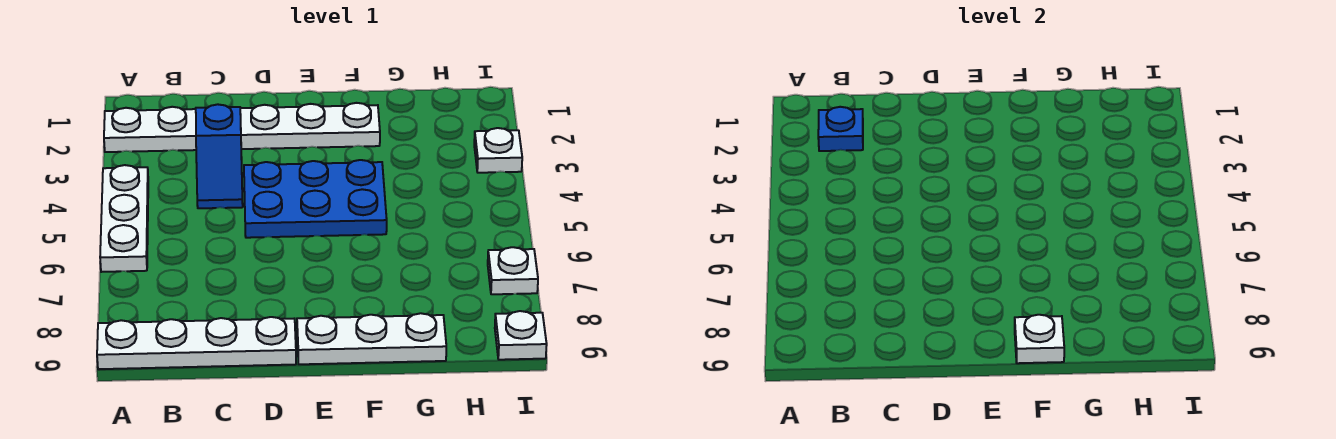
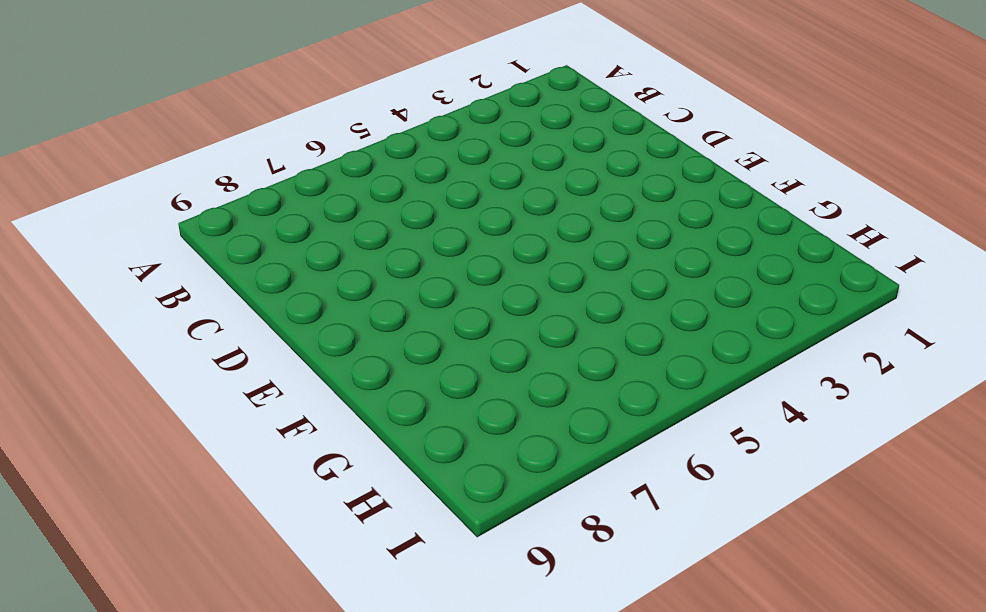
none -> white plate A2:F2 level 1
none -> white plate A4:A6 level 1

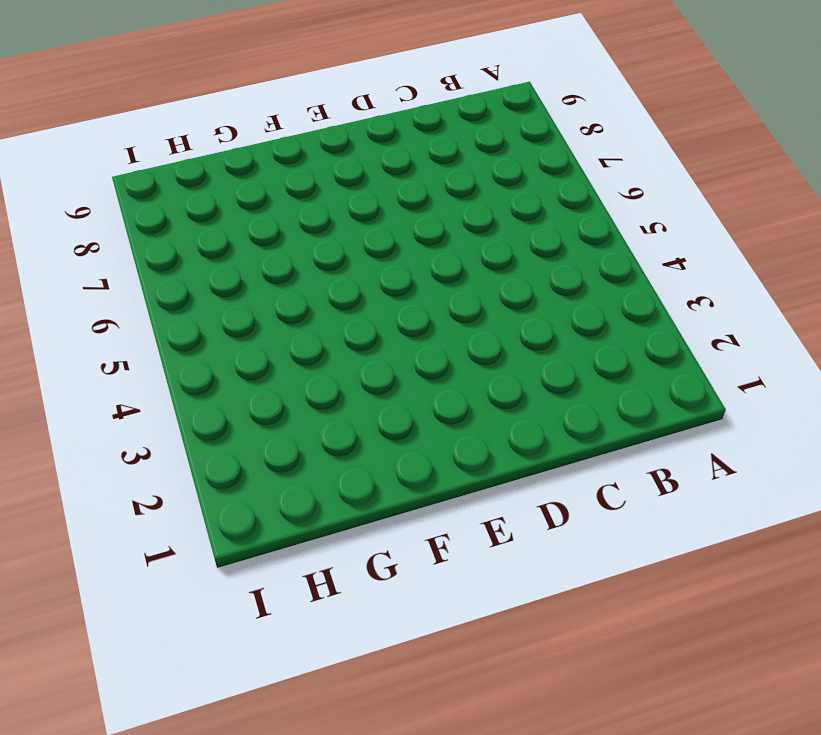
none -> white plate A2:F2 level 1
none -> white plate A4:A6 level 1

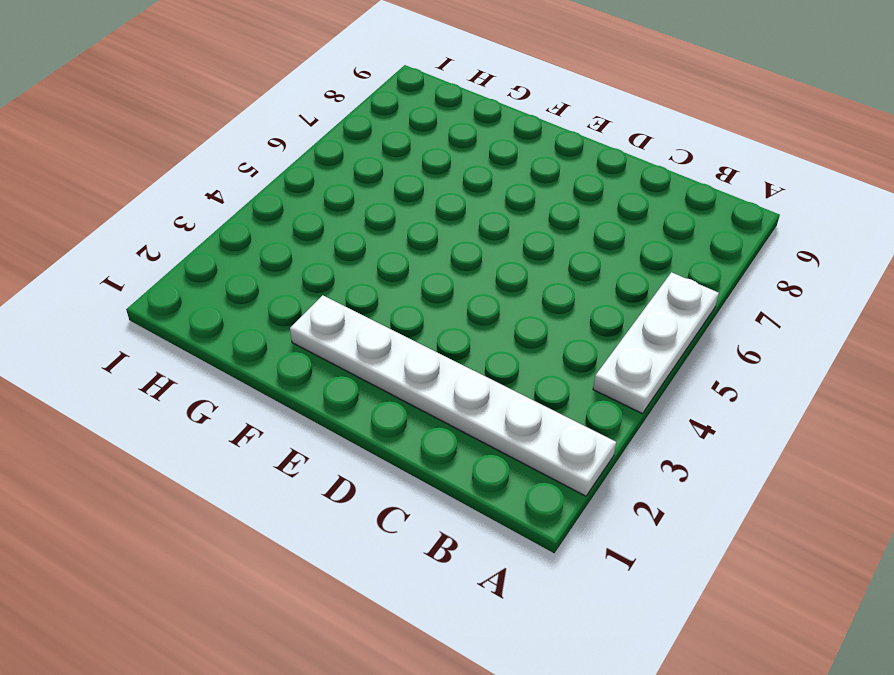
none -> white plate A9:D9 level 1
none -> blue slope C3:C4 level 1 top 3

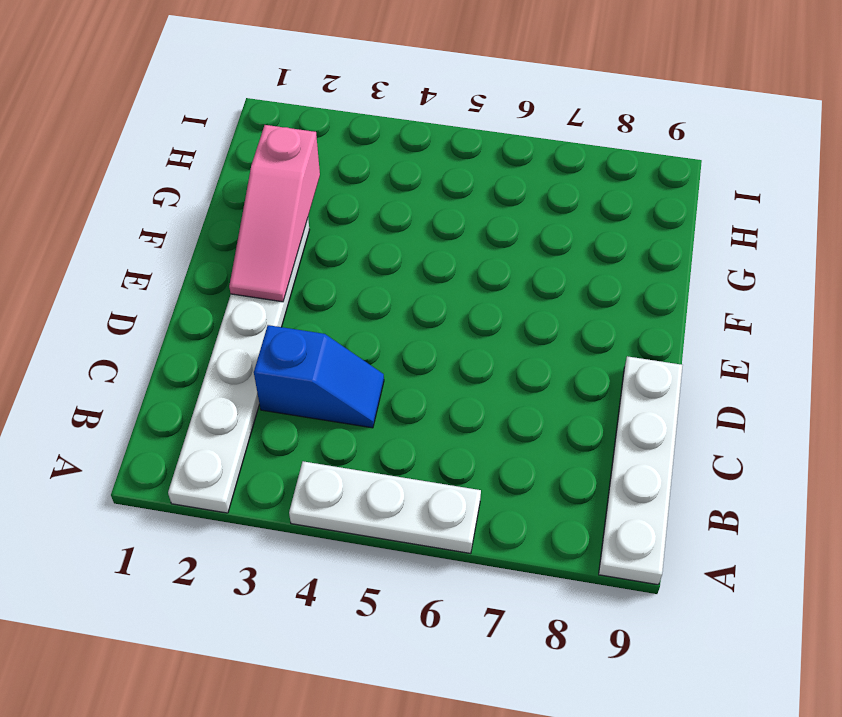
pink slope E2:G2 level 2 top G -> none
none -> blue plate D4:F5 level 1
none -> white plate E9:G9 level 1

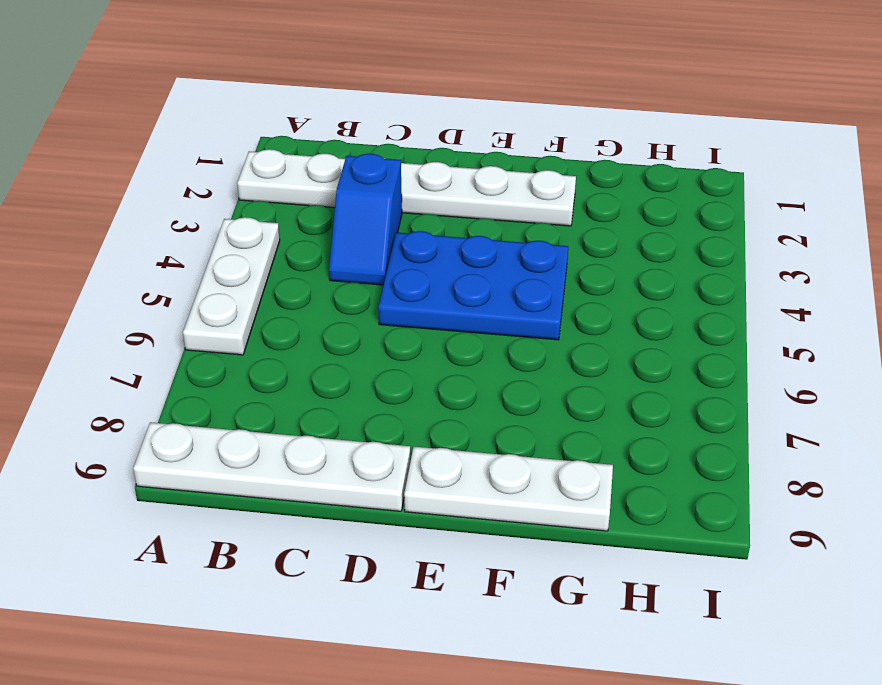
none -> white plate I3 level 1
none -> white plate I7 level 1

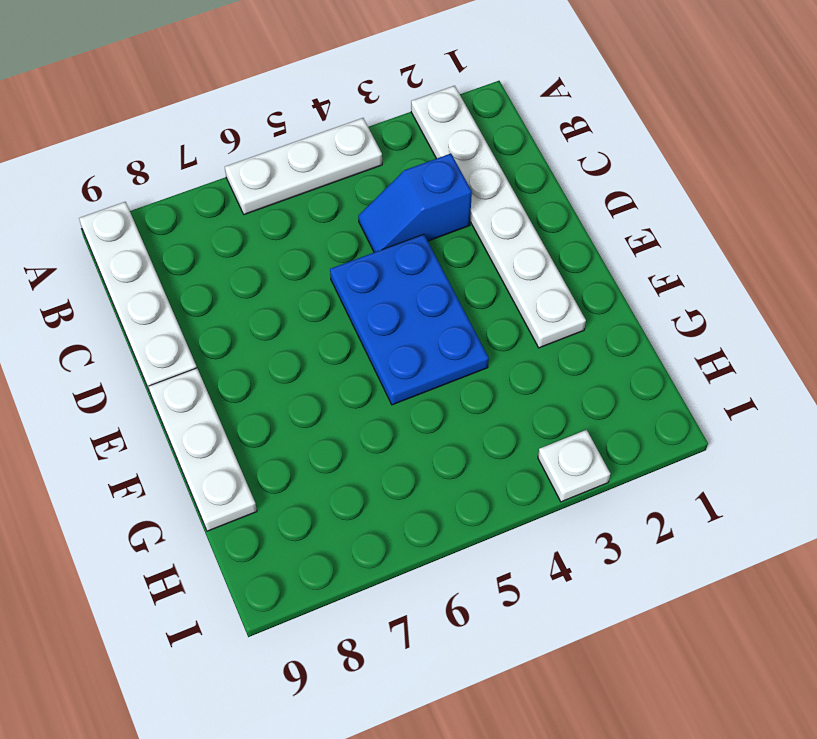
none -> white plate I7 level 1
none -> white plate I9 level 1

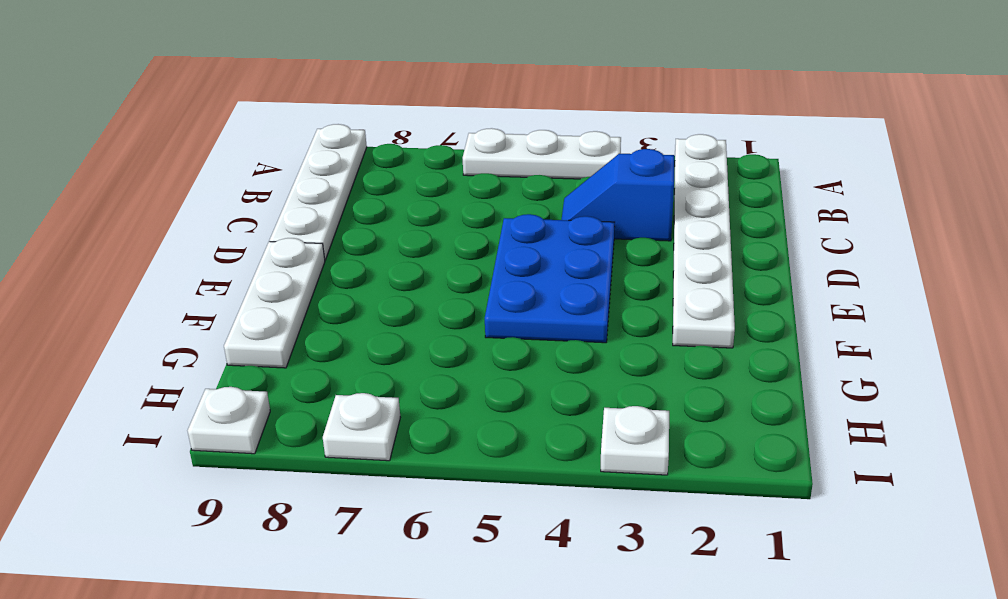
none -> blue plate B2 level 2
none -> white plate F9 level 2

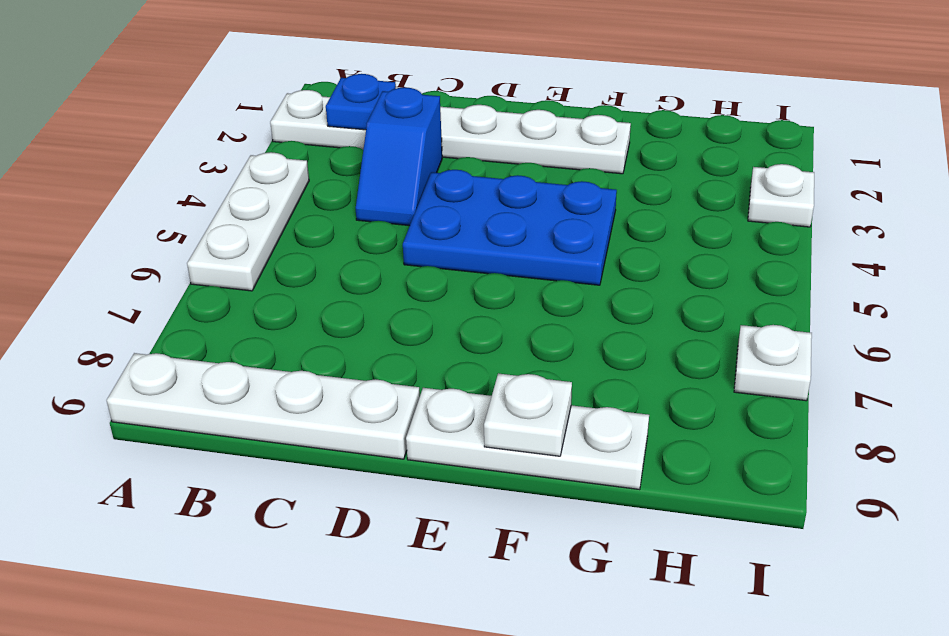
none -> white plate I9 level 1

